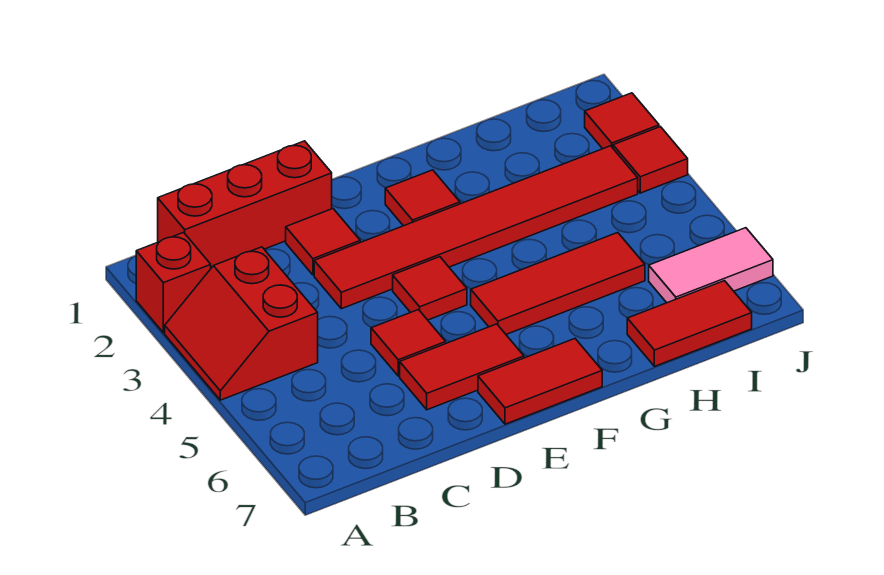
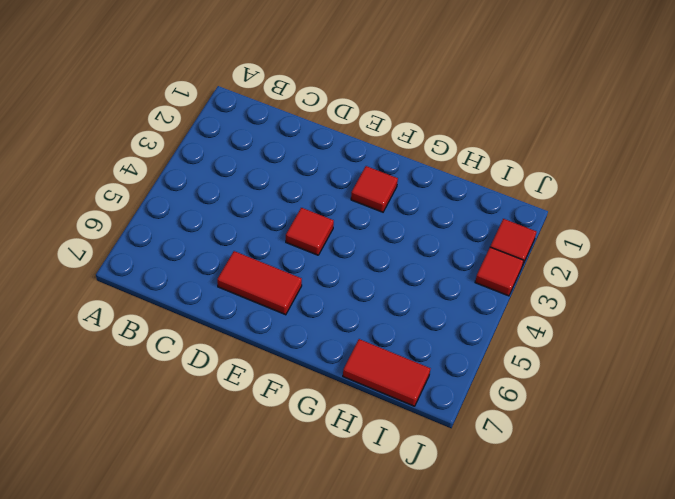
none -> red brick A2 level 1
none -> red slope A3:B4 level 1 top B
none -> red brick B1:D1 level 1

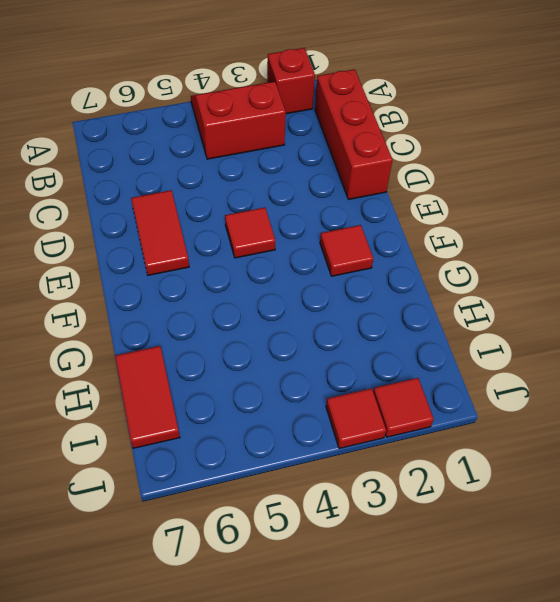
none -> red tile D2 level 1
none -> red tile D3:I3 level 1
none -> red tile D5 level 1

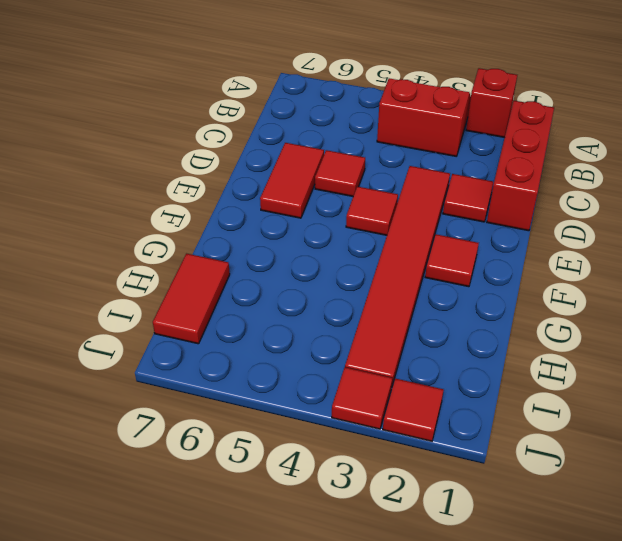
none -> red tile E7:F7 level 1
none -> red tile F5:H5 level 1
none -> pink tile I6:J6 level 1

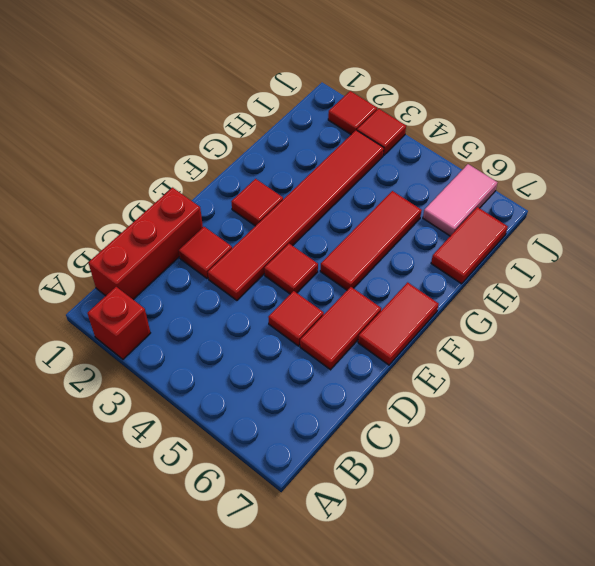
none -> red slope A3:B4 level 1 top B

